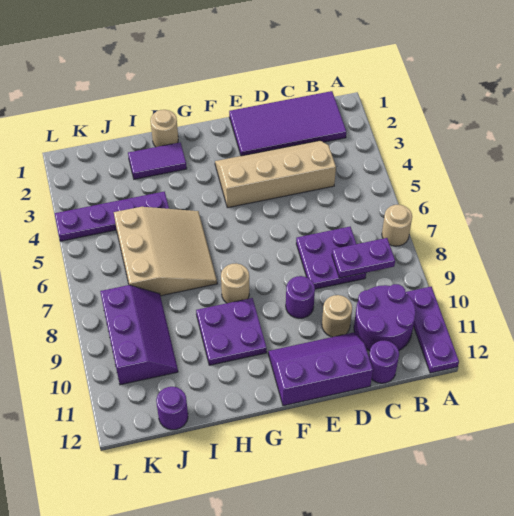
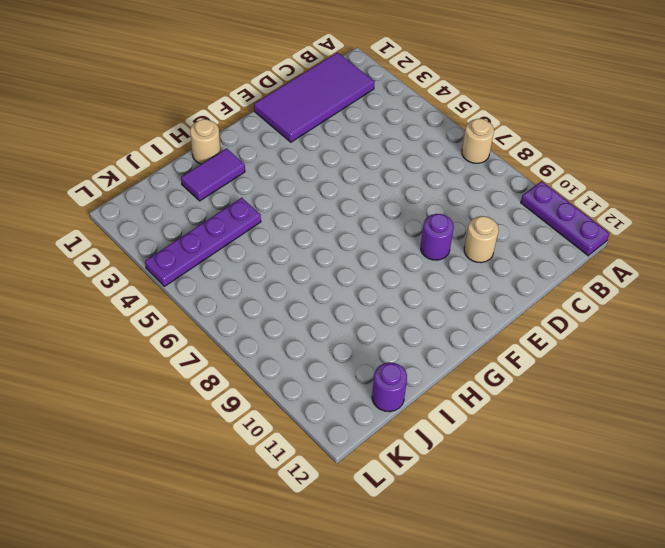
none -> purple round brick B10:C11 level 1
none -> tan slope C3:F4 level 1 top 4
none -> purple plate C7:D8 level 1

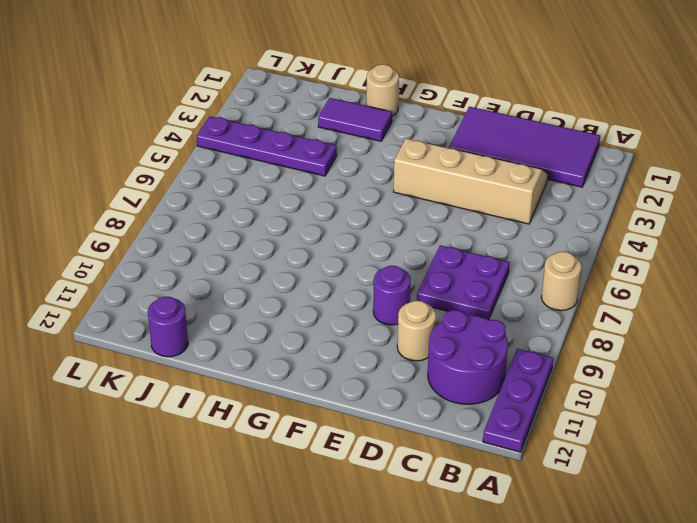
none -> purple round brick C12 level 1
none -> purple slope D11:F12 level 1 top 12
none -> tan round brick G8 level 1

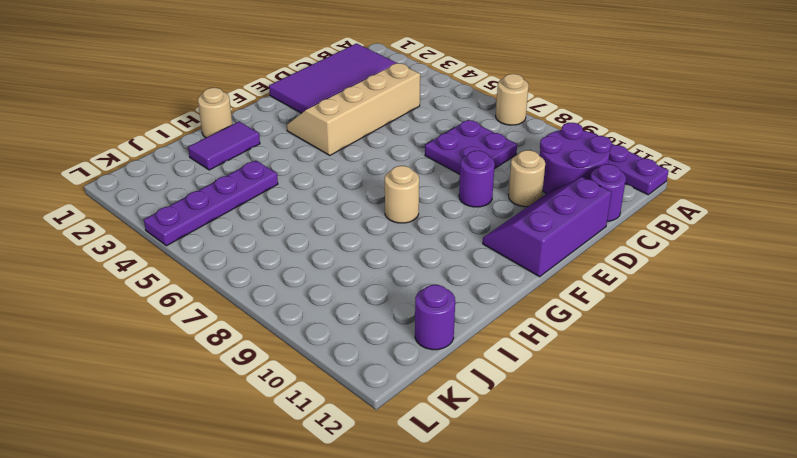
none -> purple plate G9:H10 level 1
none -> tan slope H5:J7 level 1 top J
none -> purple slope J8:K10 level 1 top K

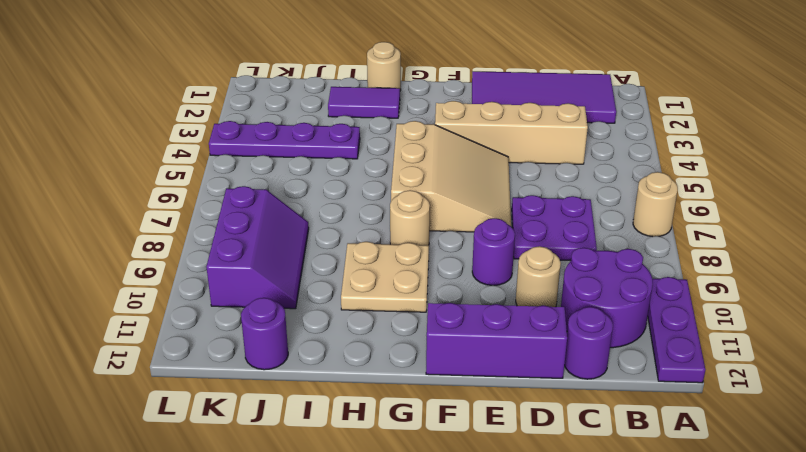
tan slope E5:G7 level 1 top G -> tan slope H5:J7 level 1 top J
tan plate G9:H10 level 1 -> purple plate G9:H10 level 1
none -> purple plate B8:C8 level 2

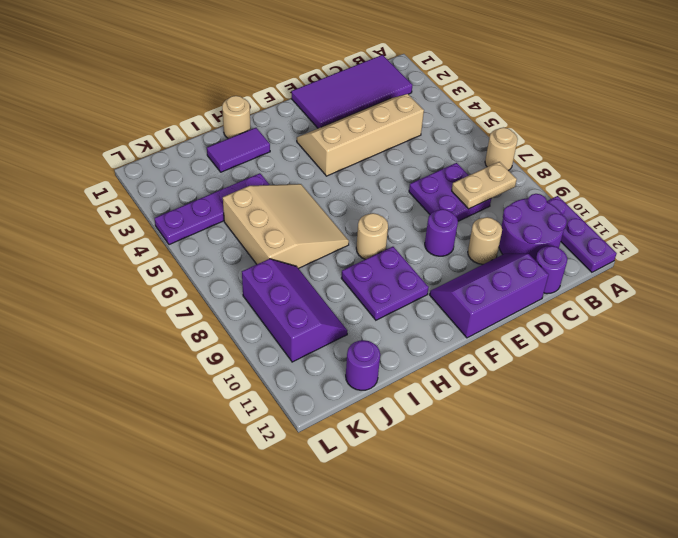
tan plate B8:C8 level 2 -> purple plate B8:C8 level 2

